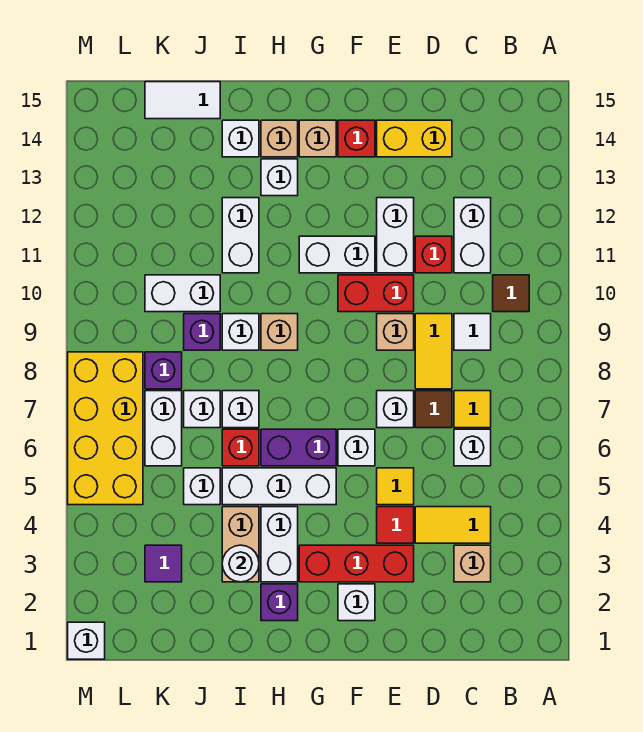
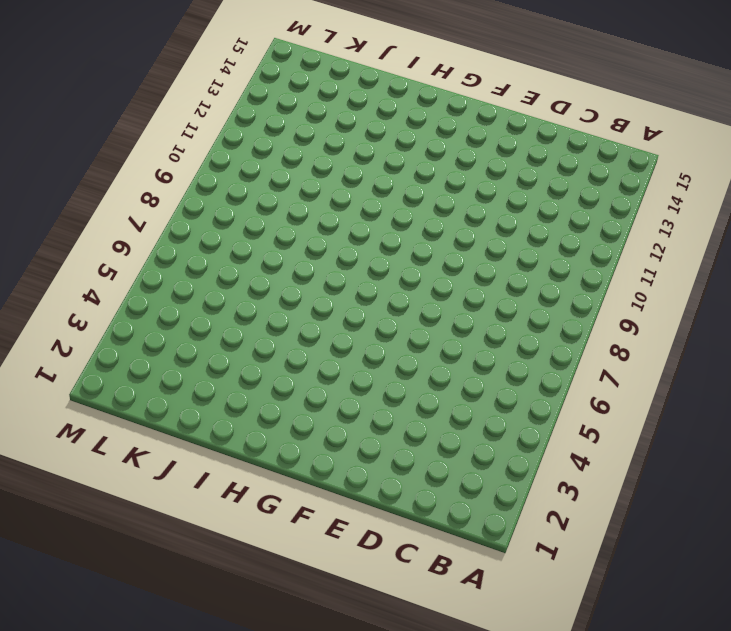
none -> brown tile B10 level 1
none -> tan brick C3 level 1
none -> yellow tile C4:D4 level 1
none -> white brick C6 level 1

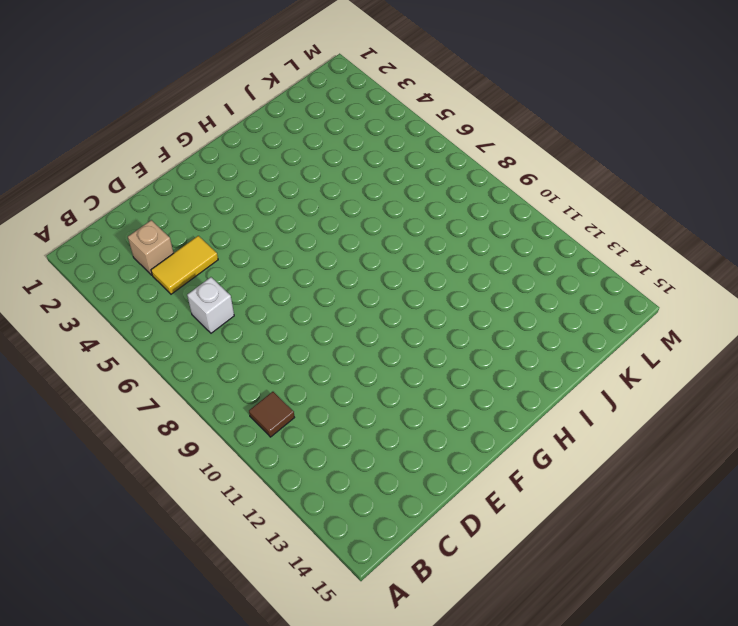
none -> yellow tile C7 level 1
none -> white tile C9 level 1
none -> white brick C11:C12 level 1
none -> brown tile D7 level 1

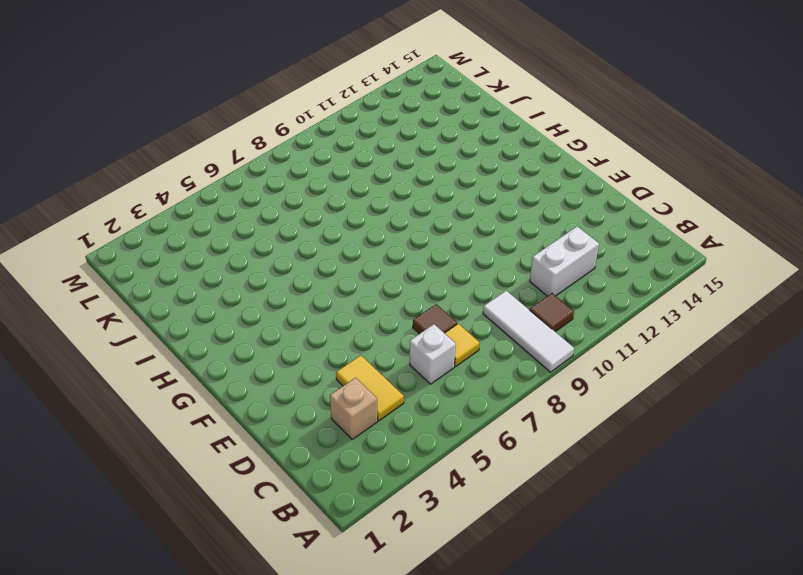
white tile A9:C9 level 1 -> white tile C9 level 1
none -> yellow tile D8:D9 level 1
none -> red brick D11 level 1
none -> yellow brick D14:E14 level 1
none -> red brick E3:G3 level 1

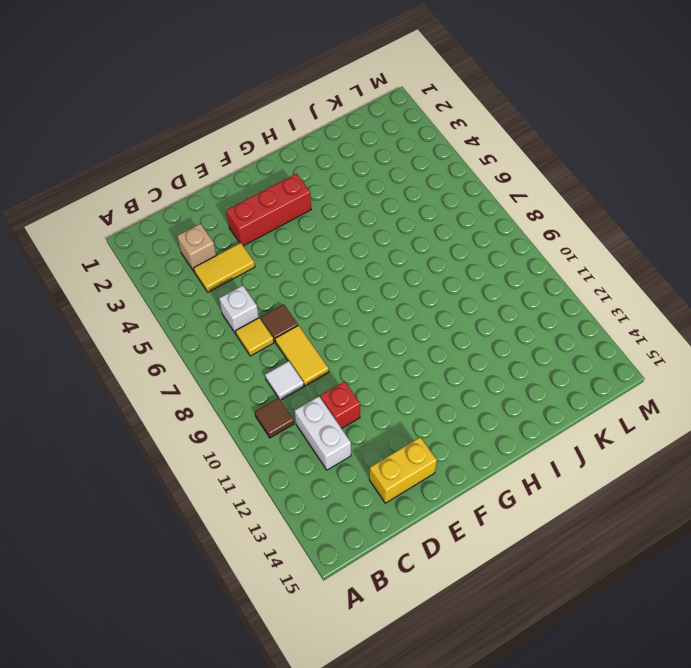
none -> red tile E4 level 1
none -> yellow tile E5 level 1
none -> white brick E7 level 1
none -> tan brick E9 level 1

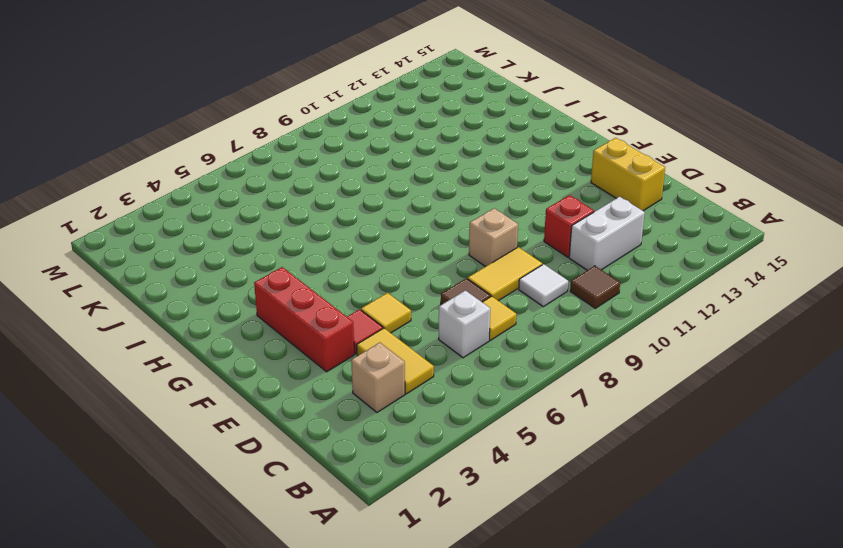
none -> white brick E7 level 1
none -> red brick E10:F10 level 1
none -> white brick E11:E12 level 1
none -> white brick F2 level 1

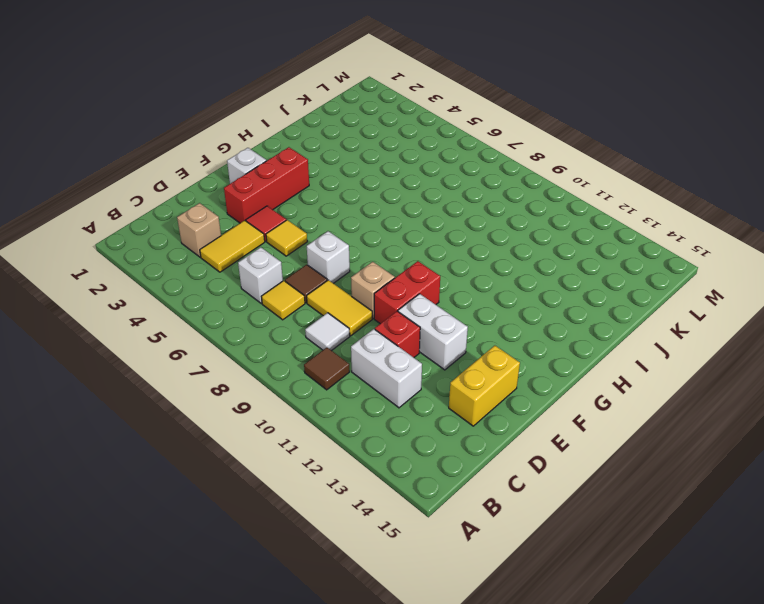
none -> white brick F6 level 1
none -> white brick F11:G11 level 1
none -> red brick F14 level 1
none -> white brick G5:I5 level 1

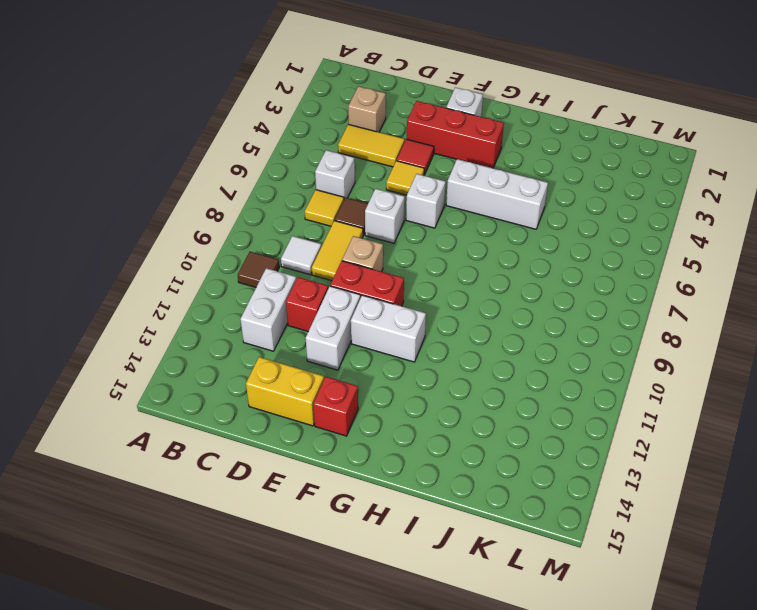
none -> purple brick G6:H6 level 1
none -> tan brick G14 level 1
none -> purple brick H2 level 1
none -> white brick H3:H4 level 1

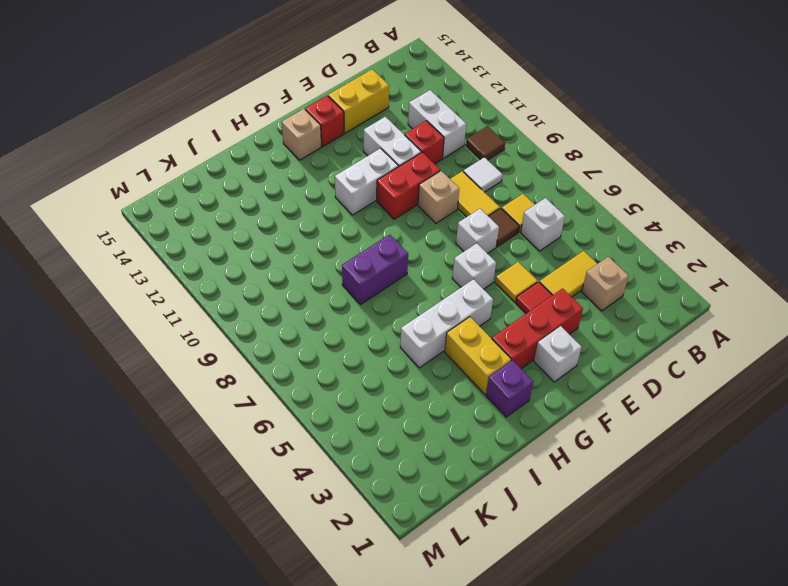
yellow brick H3:H4 level 1 -> white brick H3:H4 level 1
purple brick H8:I8 level 1 -> purple brick G6:H6 level 1
none -> tan brick H9 level 1
none -> white brick H13 level 1
none -> tan brick H14 level 1
none -> tan brick I3:I4 level 1

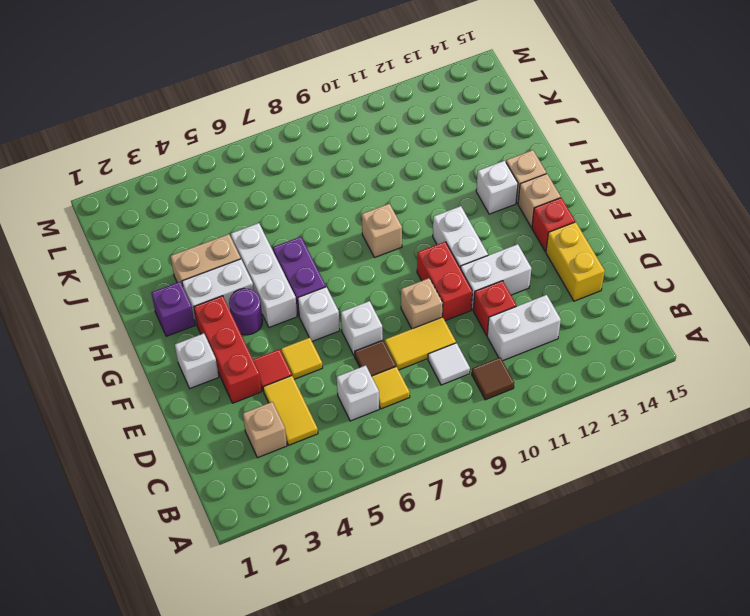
purple round brick G4 level 1 -> none
none -> red brick I6 level 1
none -> white brick I7 level 1
none -> white brick I9 level 1
none -> white brick I11:I12 level 1

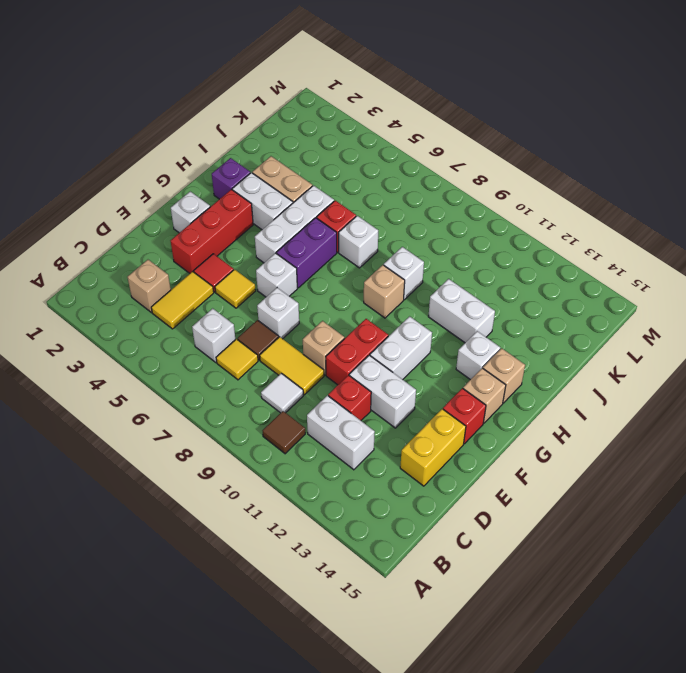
none -> white brick I14 level 1
none -> white brick J5 level 1
none -> white brick J7 level 1
none -> purple brick J9 level 1

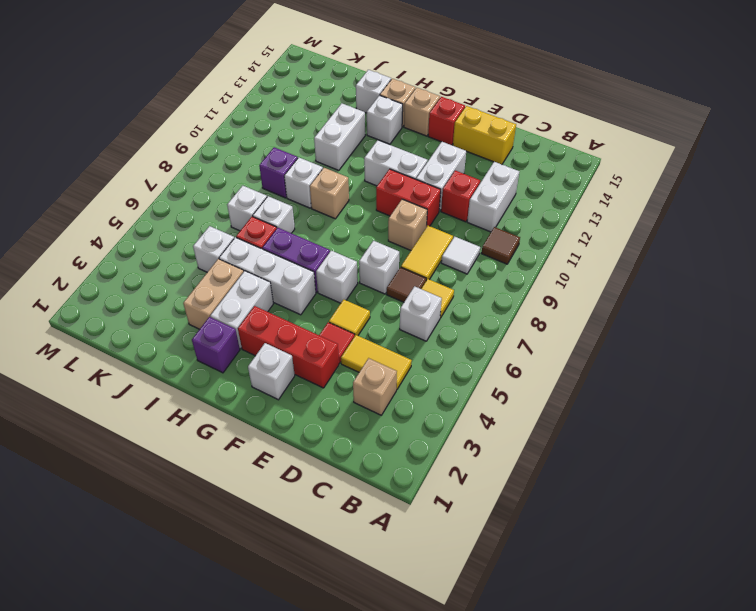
none -> white brick J10:K10 level 1
none -> white tile J15:K15 level 1
none -> purple tile K3 level 1
none -> white brick K6:K7 level 1

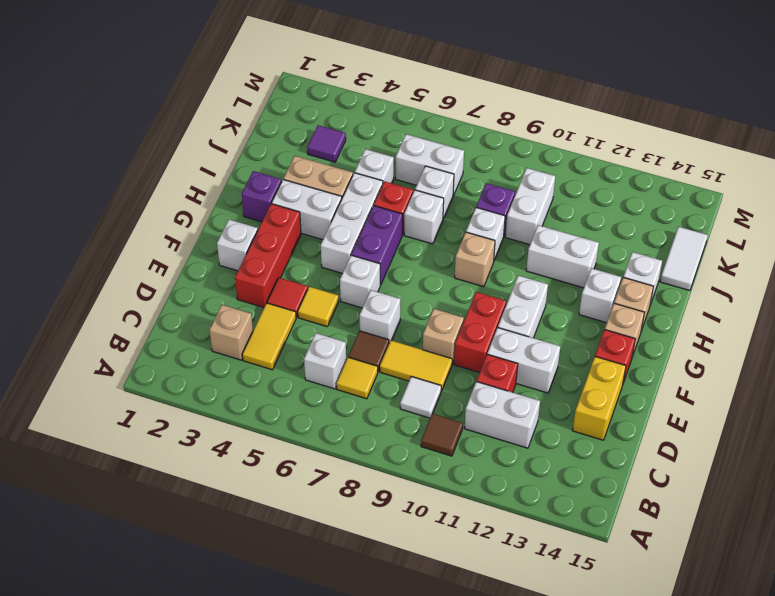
none -> purple brick K8 level 1
none -> yellow brick L5:M8 level 1
none -> white brick M1 level 1
none -> white round brick I3 level 2

